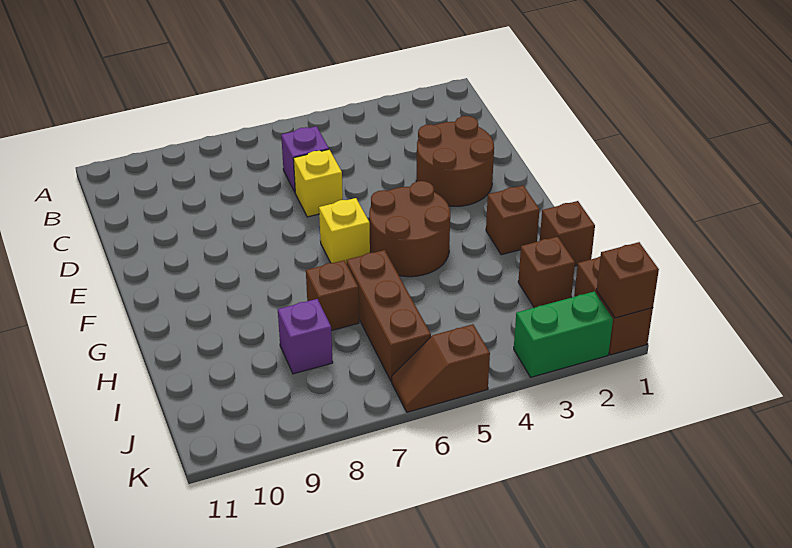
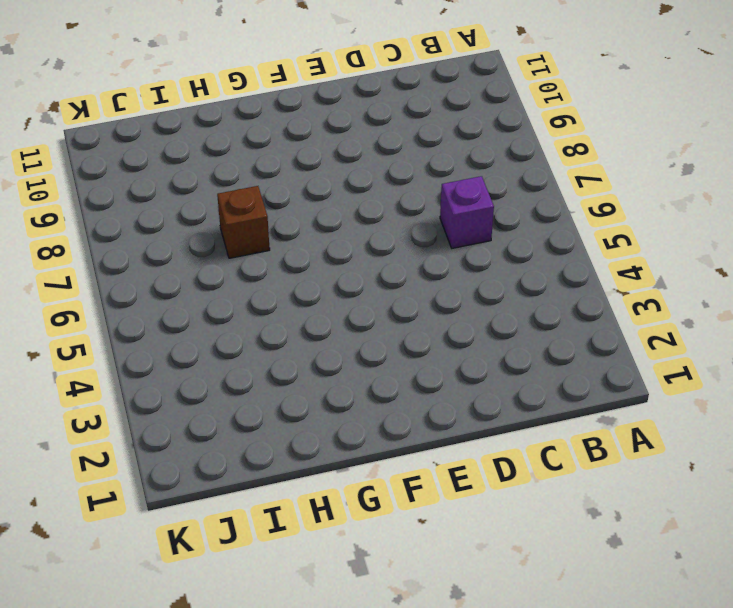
none -> brown round brick D2:E3 level 1
none -> yellow brick D6 level 1
none -> brown round brick F4:G5 level 1

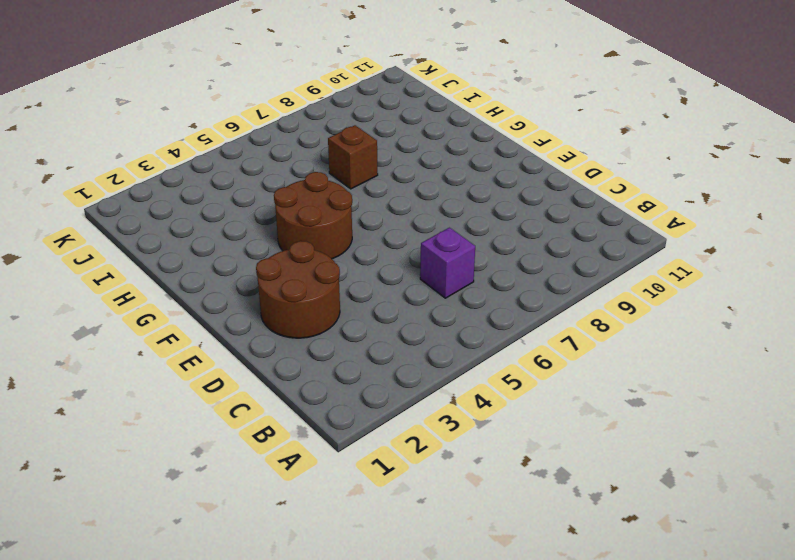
none -> yellow brick D6 level 1
none -> yellow brick F6 level 1
none -> brown brick G2 level 1

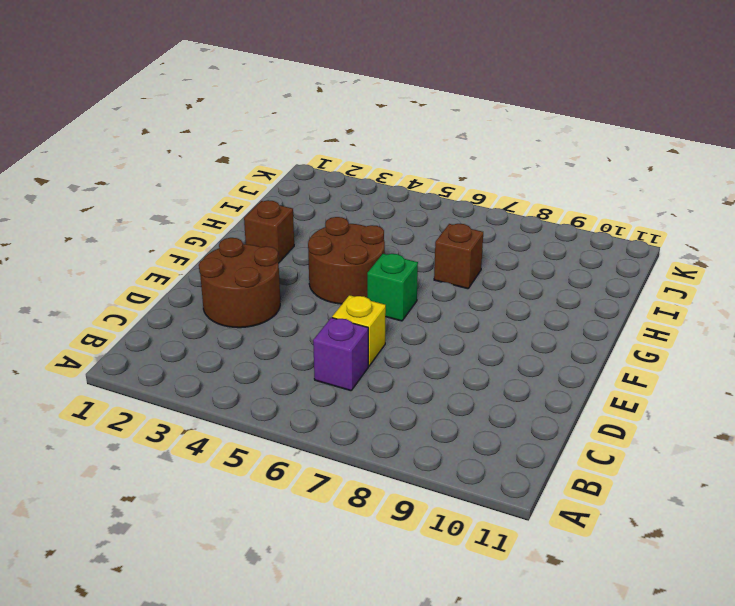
green brick F6 level 1 -> yellow brick F6 level 1
none -> brown brick H1 level 1
none -> brown brick H6:J6 level 1
none -> brown brick I2 level 1

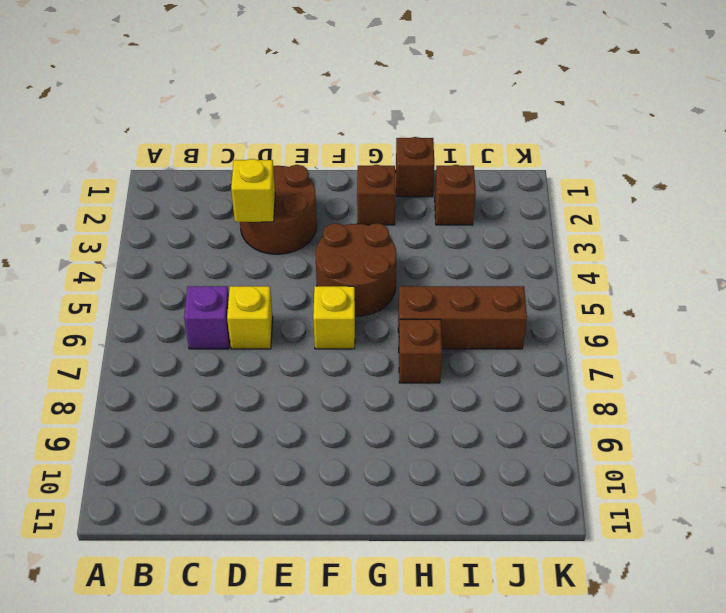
yellow brick D3 level 2 -> none
none -> purple brick I8 level 1
none -> brown brick J1:K1 level 1
none -> green brick K2:K3 level 1

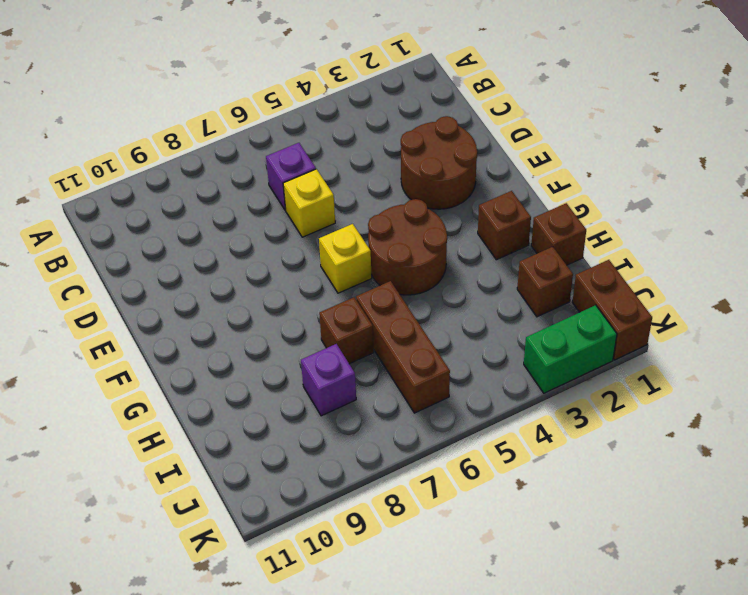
none -> brown slope K5:K6 level 1 top 5
none -> brown brick K1 level 2

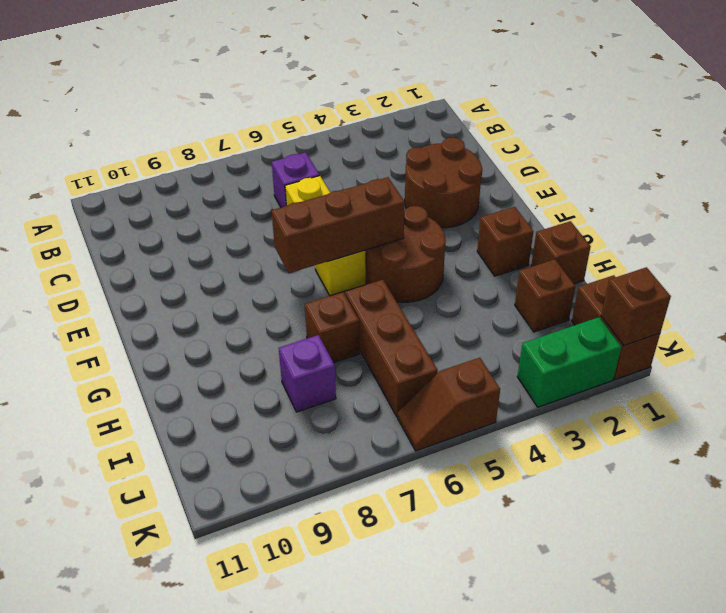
brown brick F5:F7 level 2 -> none

